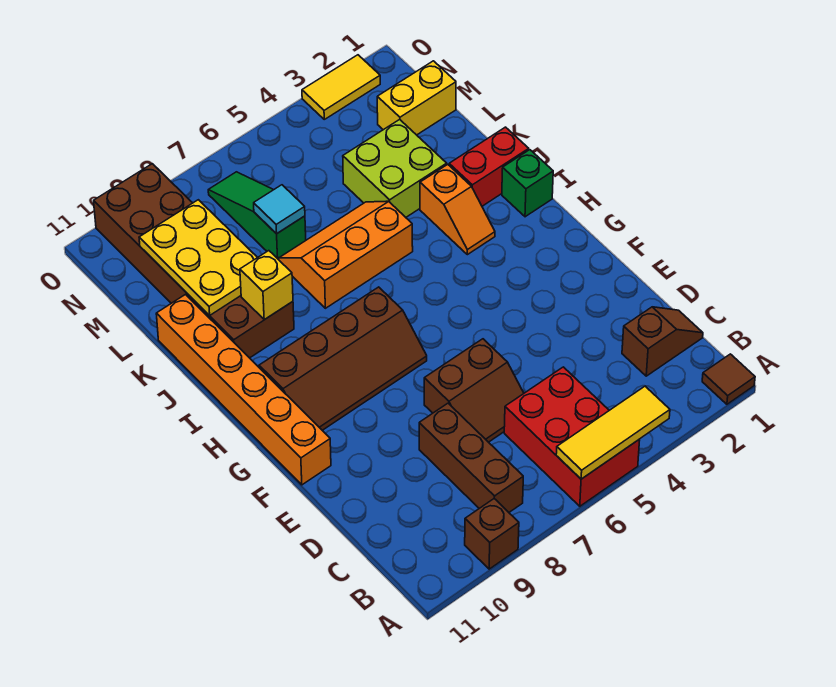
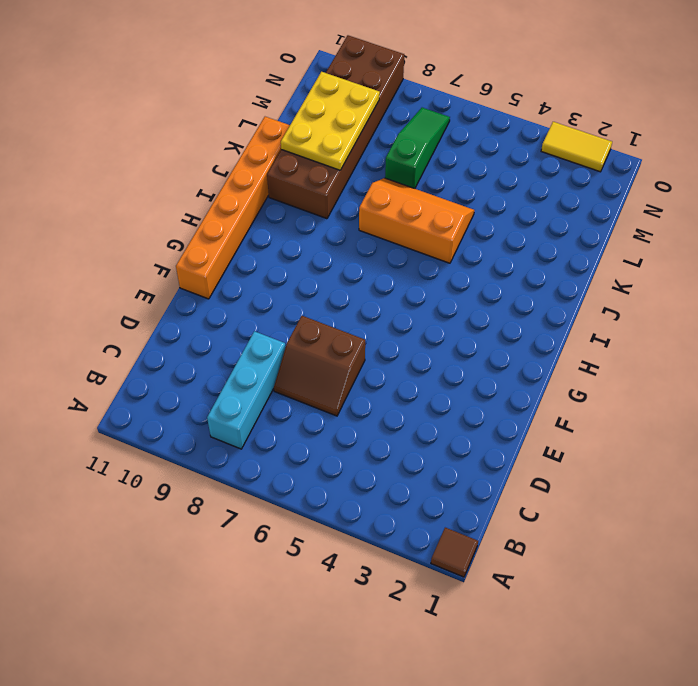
cyan brick B8:D8 level 1 -> brown brick B8:D8 level 1
none -> red brick A5:C6 level 1
none -> brown brick A9 level 1
none -> brown slope C1:C2 level 1 top 2

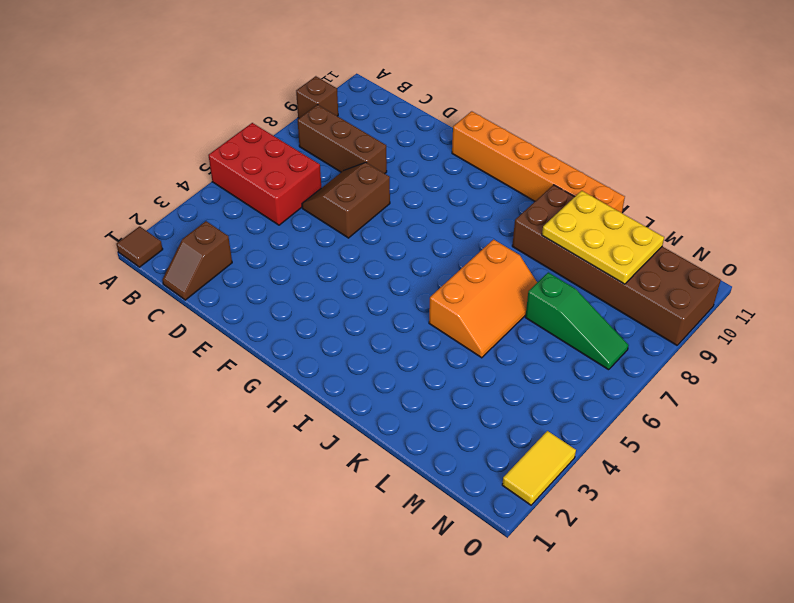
none -> brown slope G7:H10 level 1 top H
none -> green brick I1 level 1
none -> orange slope I3:J3 level 1 top J

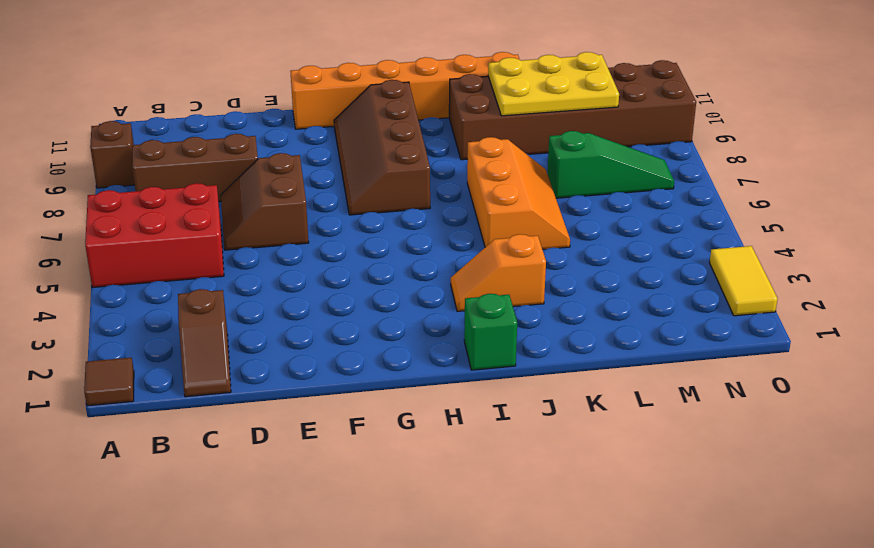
none -> red brick J1:J2 level 1
none -> lime brick K3:L4 level 1
none -> yellow brick M1:M2 level 1

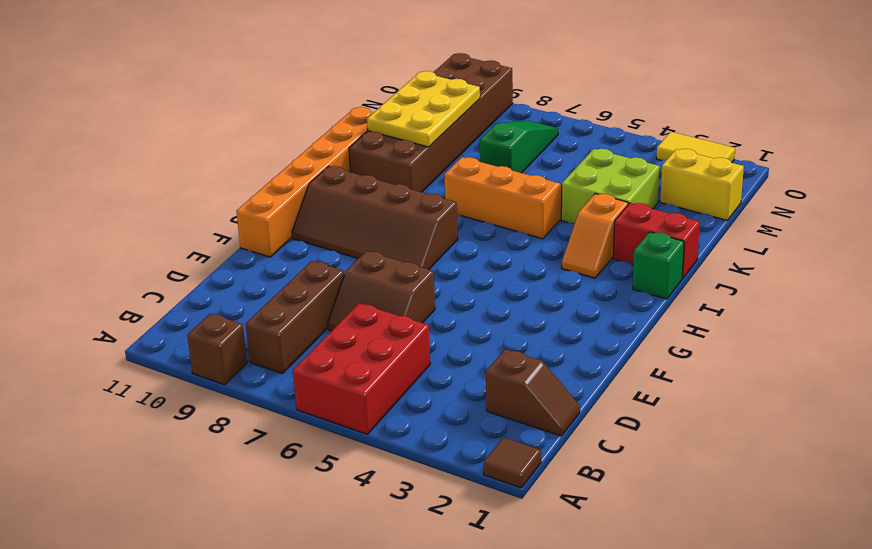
none -> yellow tile A4:A6 level 2
none -> yellow brick J9 level 2
none -> cyan tile L7 level 2

